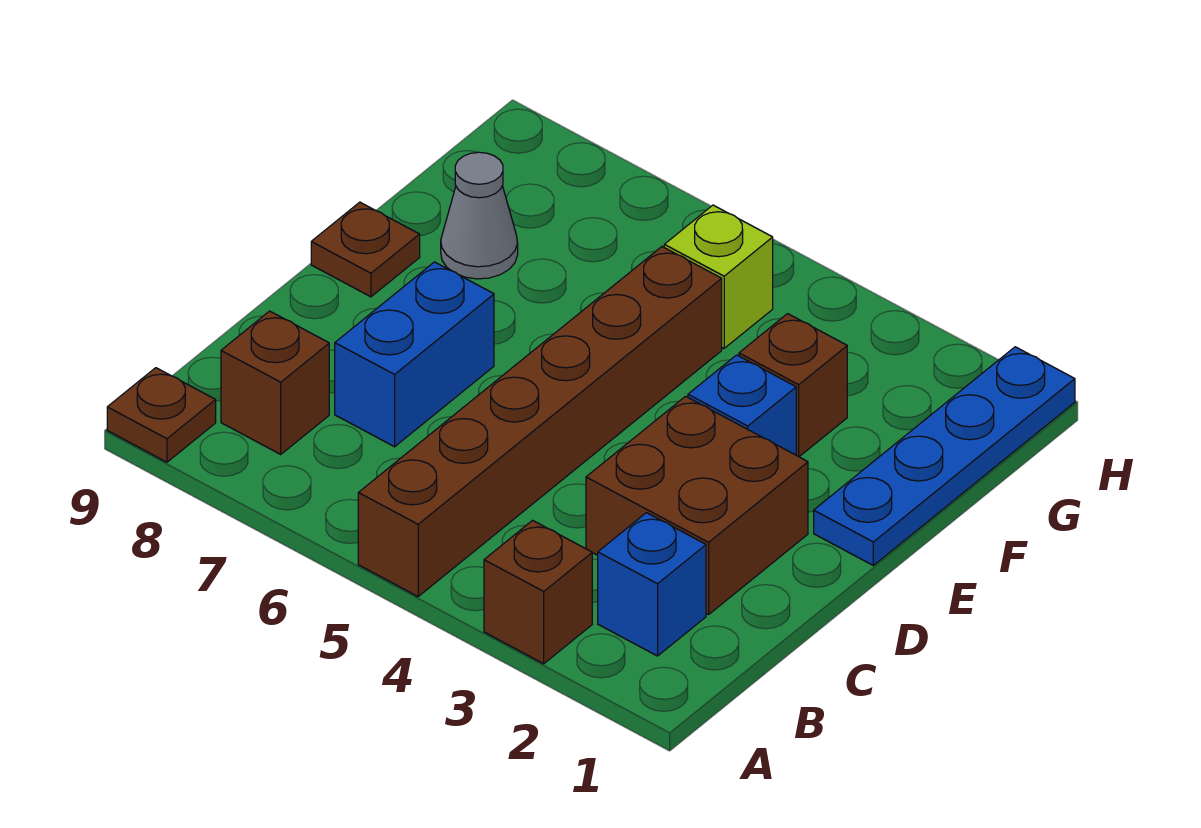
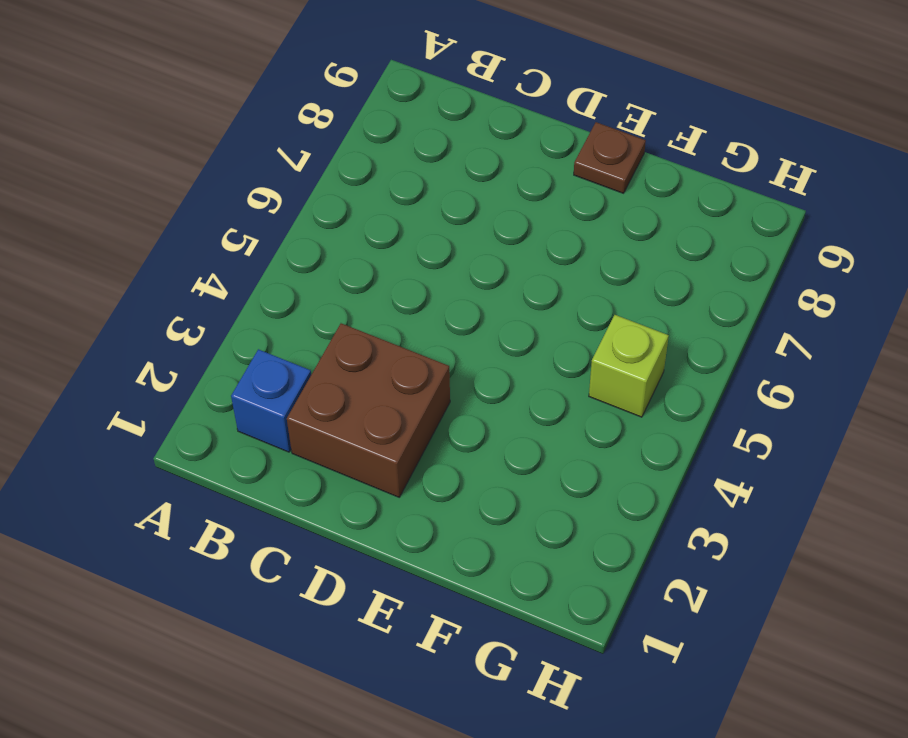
none -> brown brick A3 level 1
none -> brown brick A5:F5 level 1
none -> brown plate A9 level 1

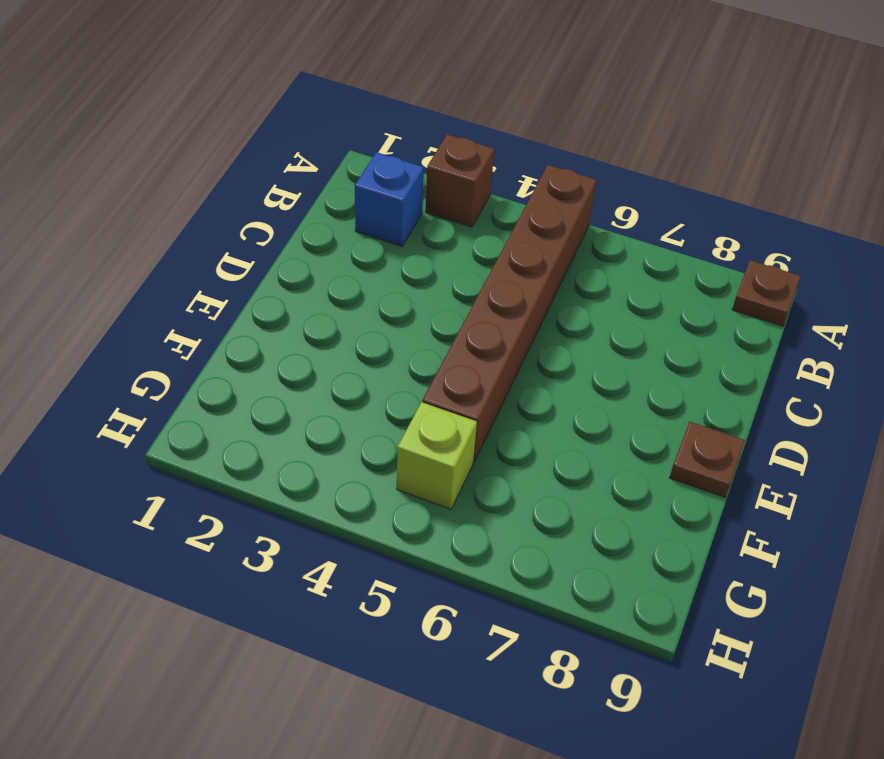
none -> brown brick B8 level 1
none -> brown brick C2:D3 level 1
none -> blue brick C7:D7 level 1

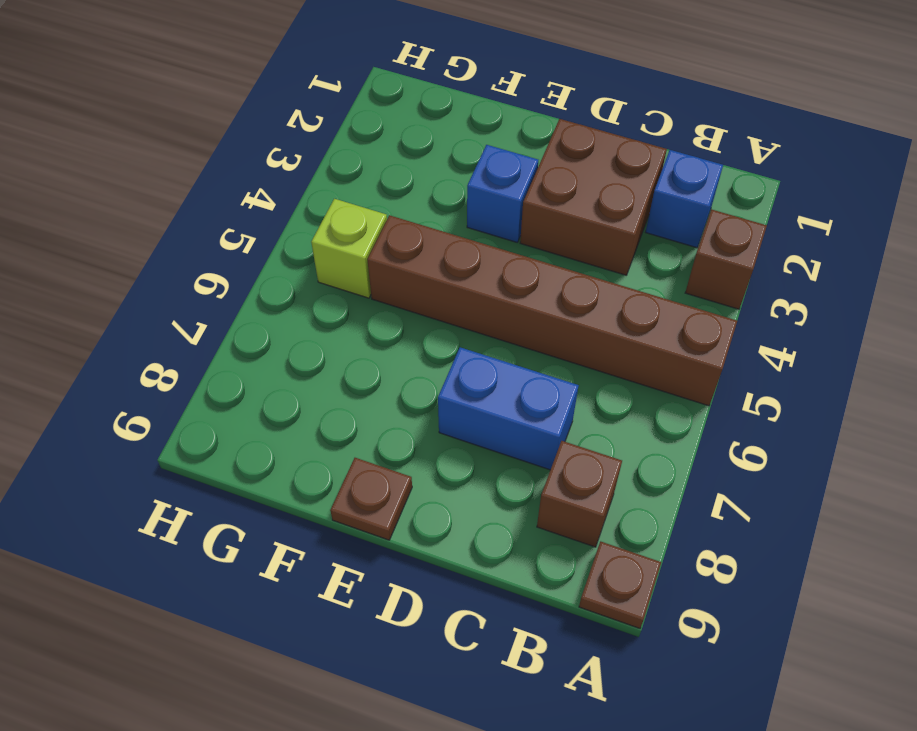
none -> blue plate E1:H1 level 1
none -> brown brick F3 level 1
none -> grey cone F8 level 1

